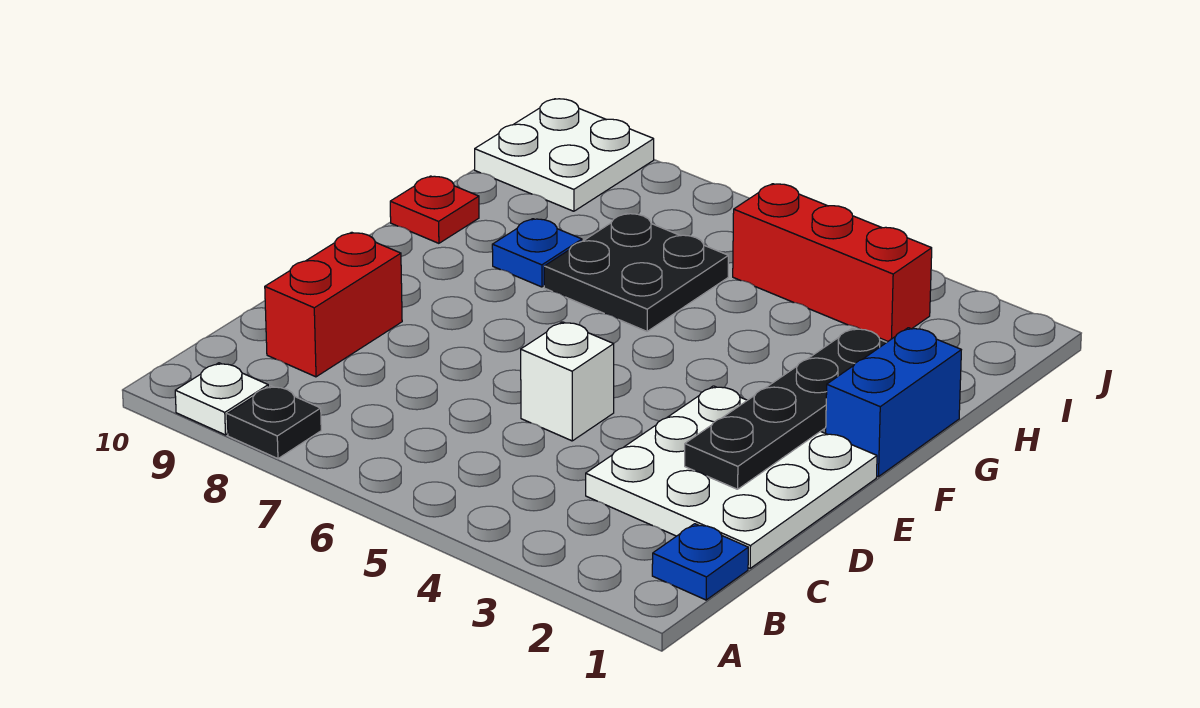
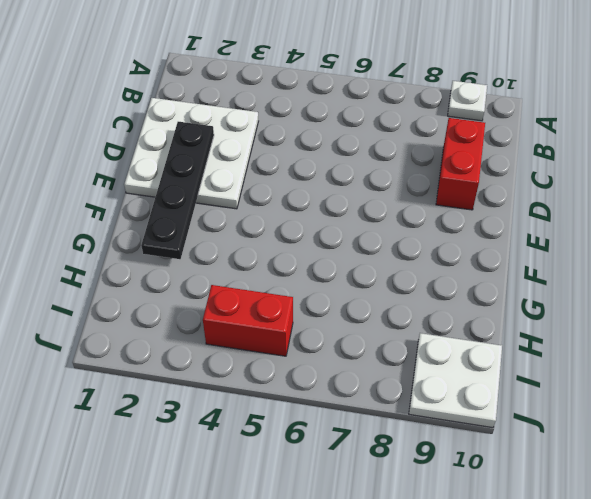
red brick I4:I5 level 1 -> red brick I3:I5 level 1
none -> black plate A8 level 1
none -> blue plate B1 level 1
none -> white brick D5 level 1

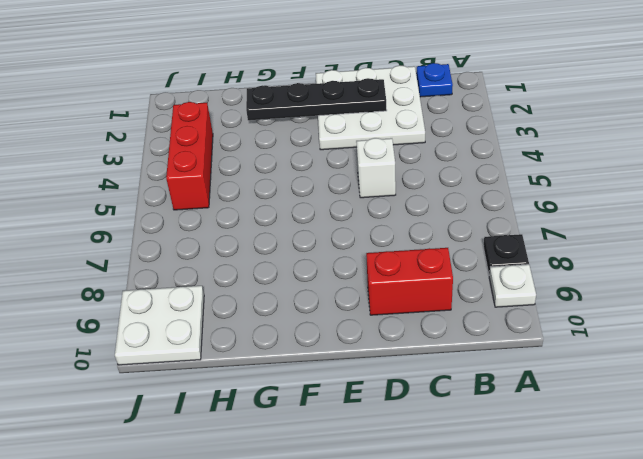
none -> blue brick F1:G1 level 1
none -> black plate G6:H7 level 1
none -> blue plate G8 level 1

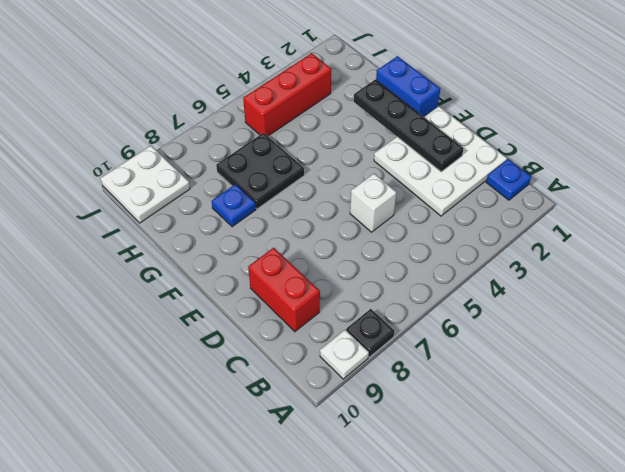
none -> red plate G10 level 1

